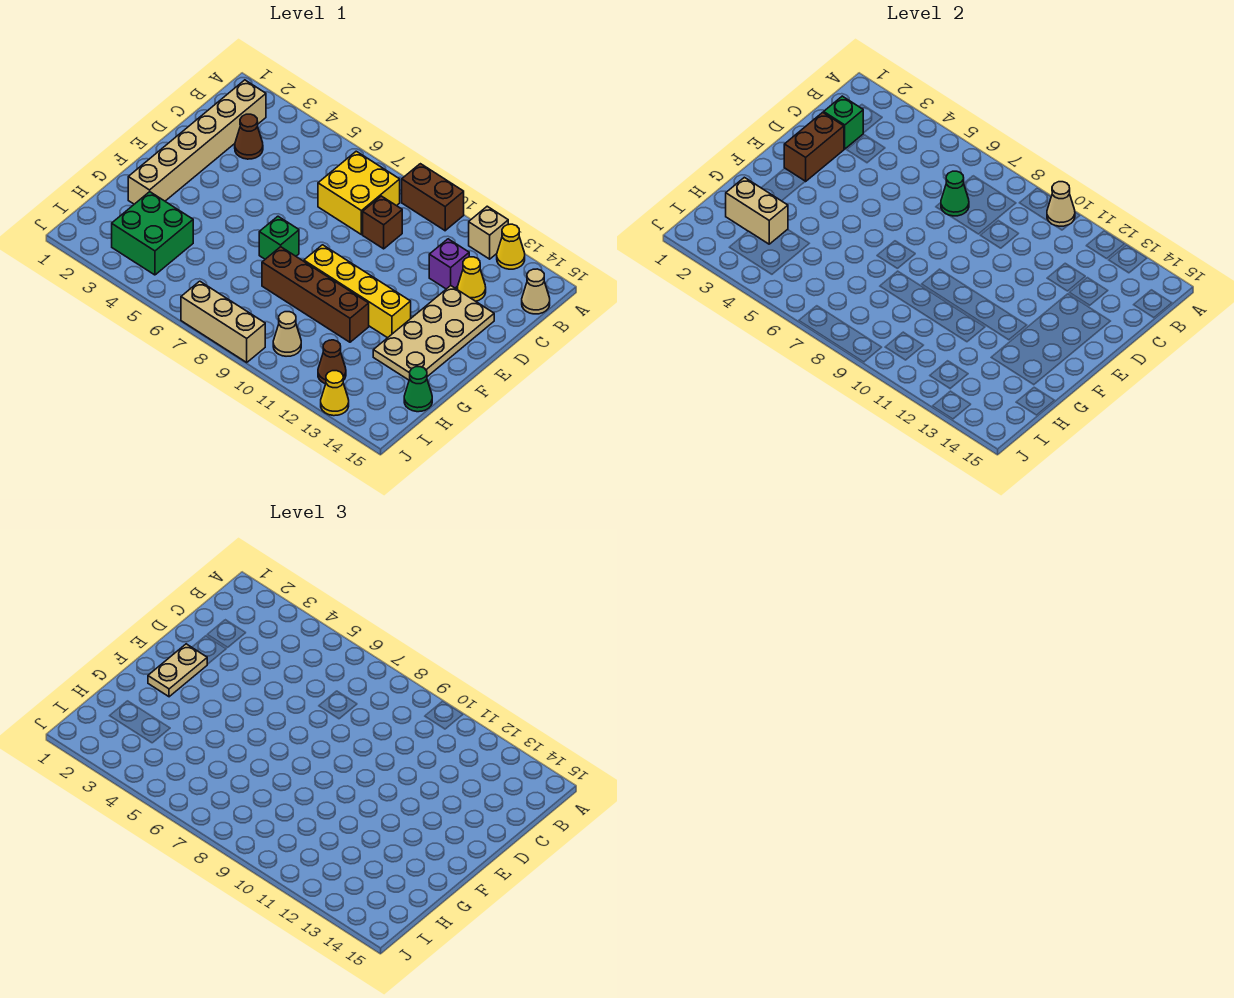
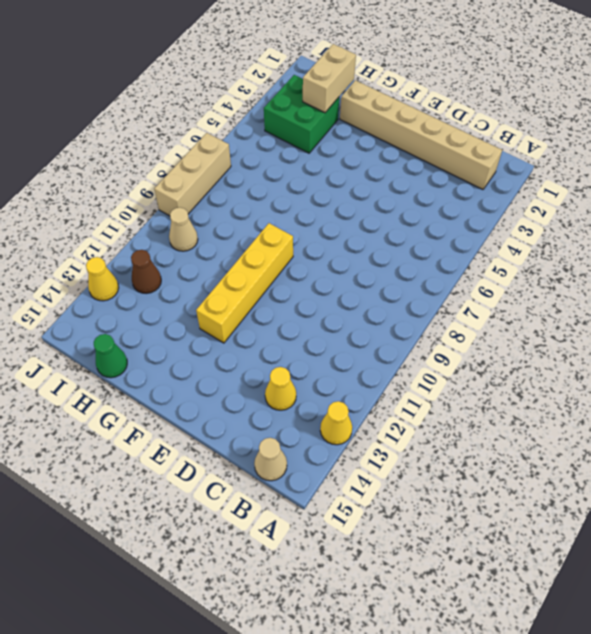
none -> brown brick A9:A10 level 1
none -> tan brick A12 level 1
none -> yellow brick B7:C8 level 1

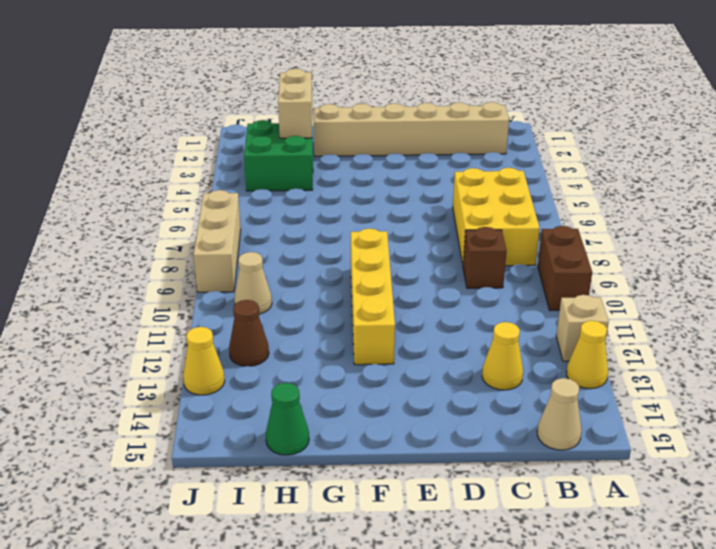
yellow brick B6:C8 level 1 -> yellow brick B7:C8 level 1
none -> brown cone C3 level 1
none -> purple brick C12 level 1
none -> tan plate D13:G14 level 1

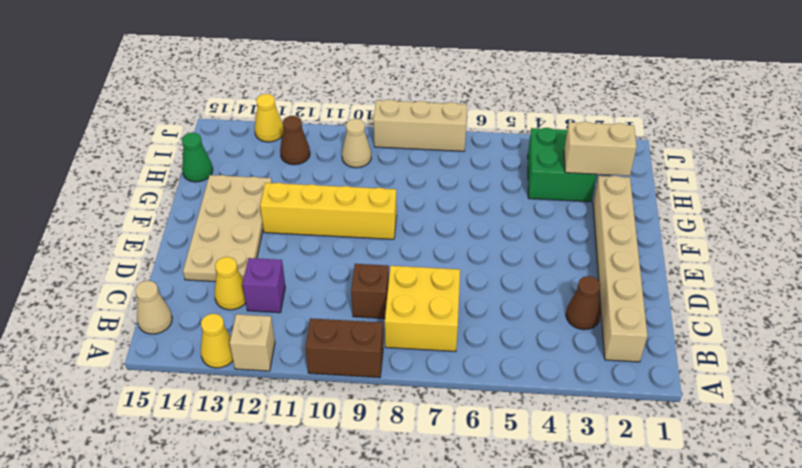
none -> green brick F7 level 1
none -> brown brick G8:G11 level 1
none -> tan cone A10 level 2

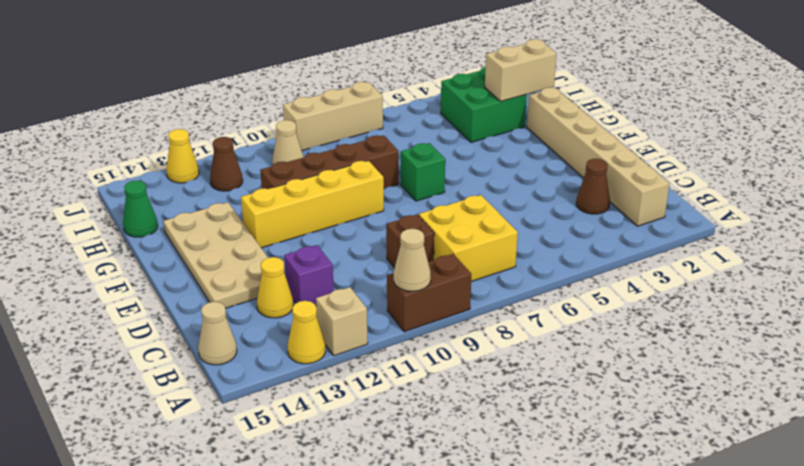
none -> green brick C2 level 2
none -> green cone C7 level 2
none -> brown brick D2:E2 level 2

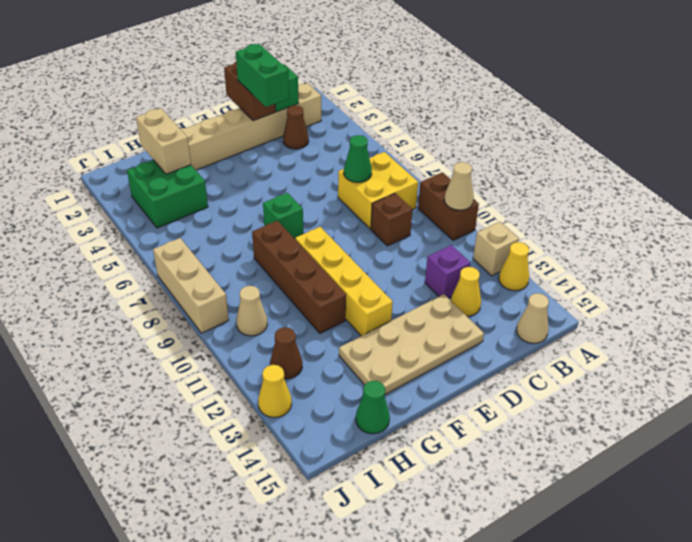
brown brick D1:D2 level 2 -> brown brick D2:E2 level 2
green brick D2:D3 level 3 -> none
none -> tan plate E2:F2 level 3

